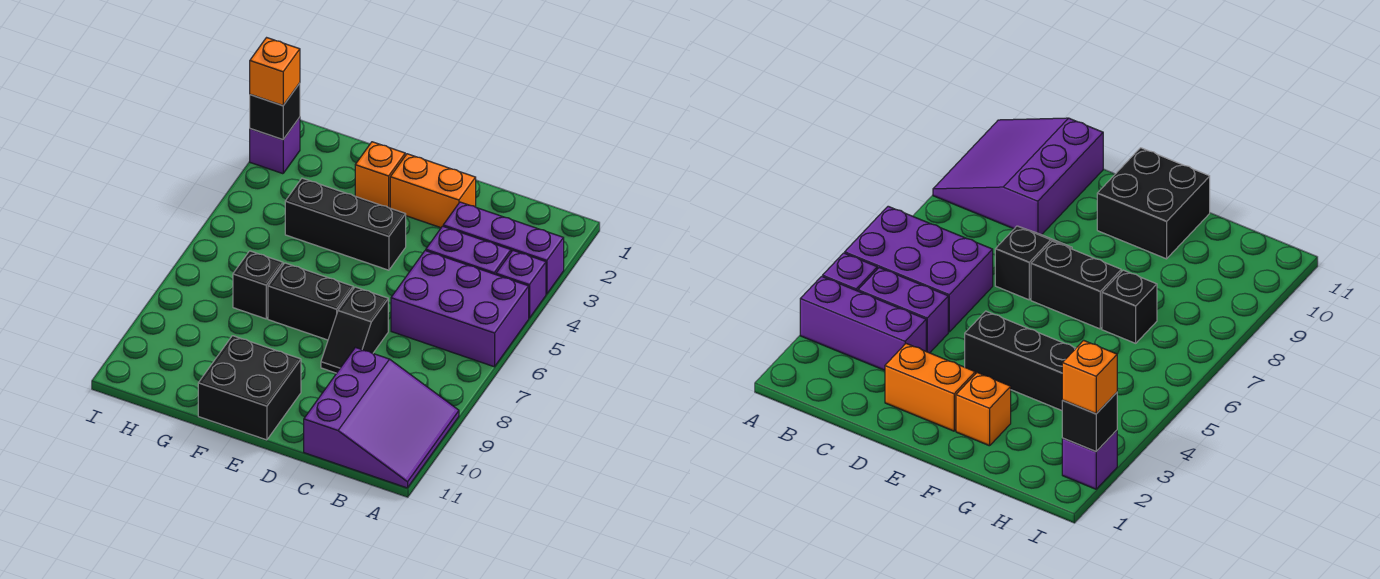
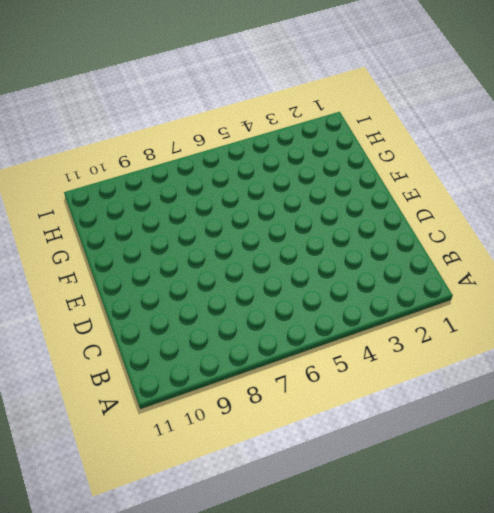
none -> purple brick A3:C3 level 1
none -> purple brick A4 level 1
none -> purple brick A5:C6 level 1

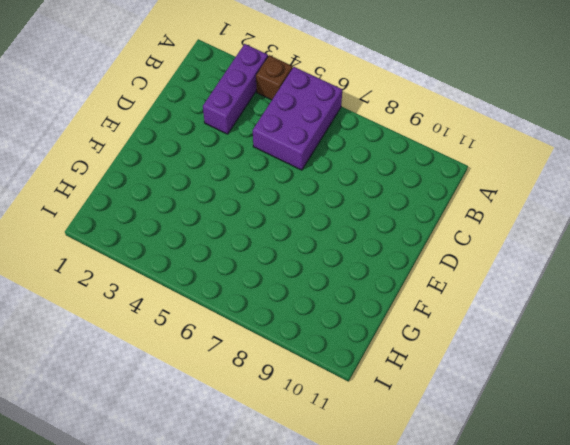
brown brick A4 level 1 -> purple brick A4 level 1
none -> purple slope A9:C11 level 1 top C
none -> purple brick B4:C4 level 1
none -> orange brick D2:E2 level 1

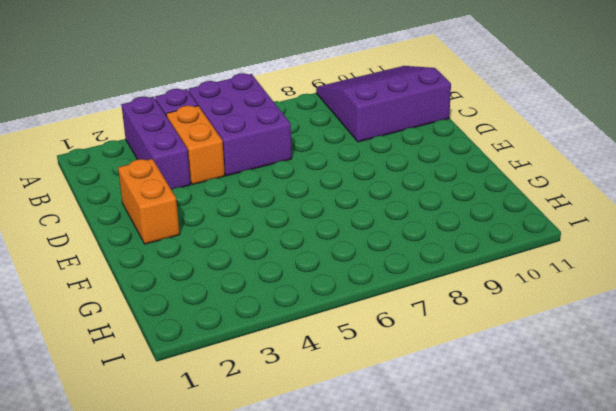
orange brick B4:C4 level 1 -> purple brick B4:C4 level 1
none -> black slope D7:D8 level 1 top 7
none -> black brick E4:G4 level 1
none -> black brick E7:F7 level 1

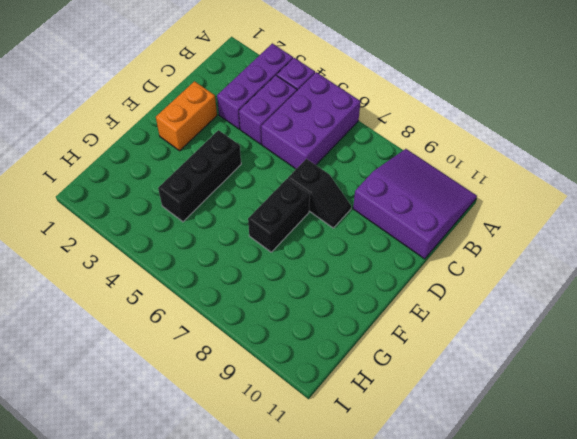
none -> black brick E10:F11 level 1
none -> orange brick F2 level 1
none -> black brick G7 level 1

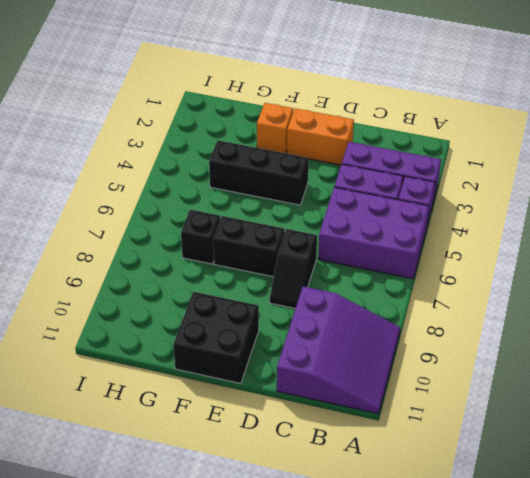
none -> purple brick I2 level 1
none -> black brick I2 level 2
none -> orange brick I2 level 3

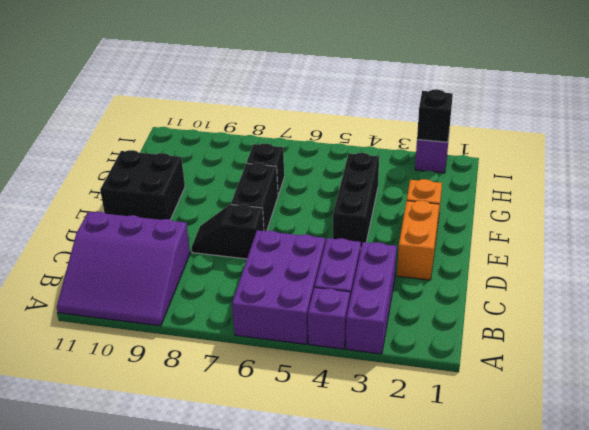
none -> orange brick I2 level 3

